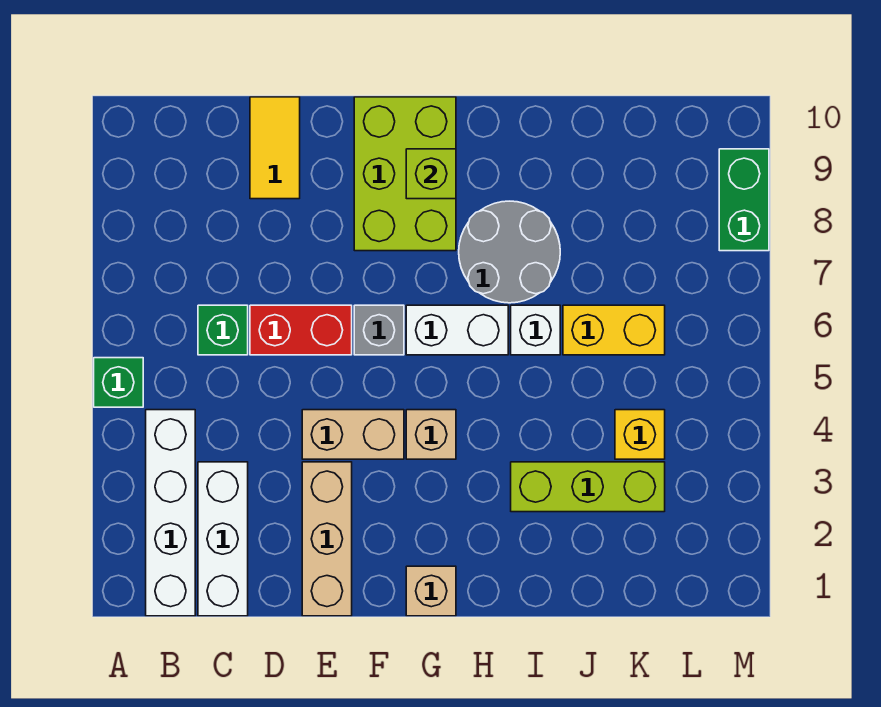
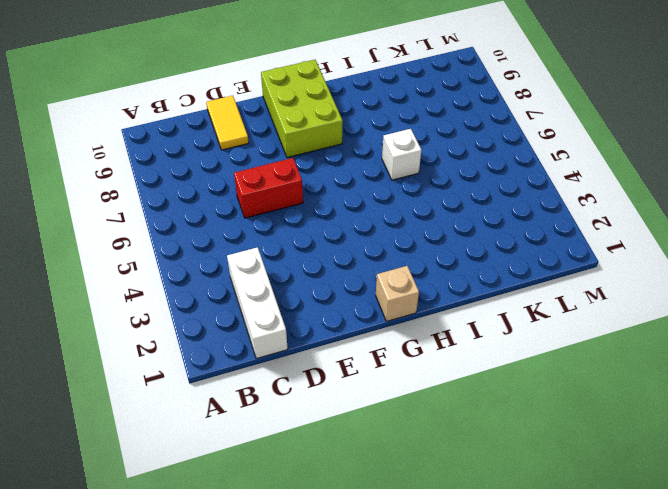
none -> green brick A5 level 1
none -> white brick B1:B4 level 1
none -> green brick C6 level 1

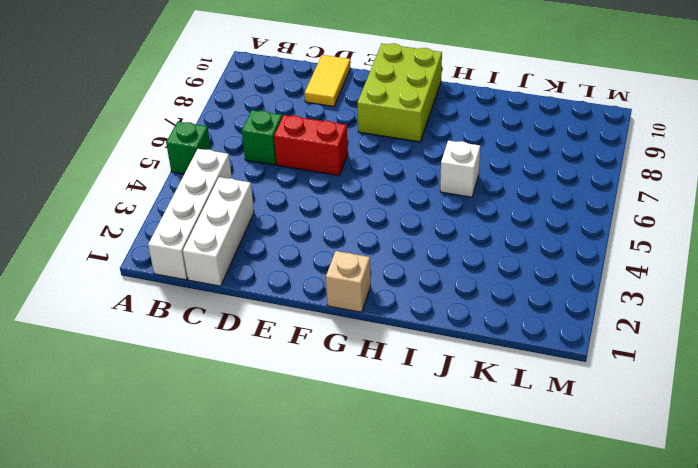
none -> tan brick E1:E3 level 1
none -> tan brick E4:F4 level 1
none -> grey brick F6 level 1

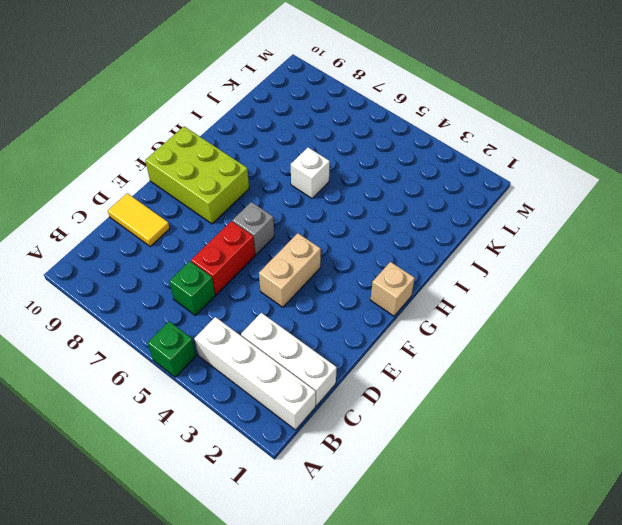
none -> tan brick E1:E3 level 1
none -> tan brick G4 level 1
none -> white brick G6:H6 level 1

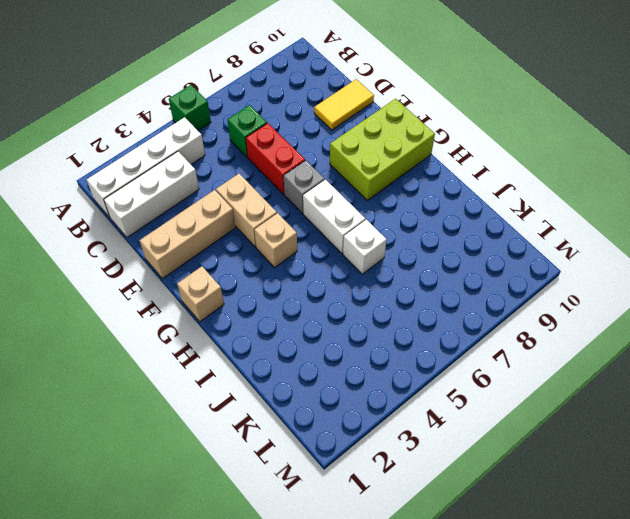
none -> grey round brick H7:I8 level 1
none -> lime brick I3:K3 level 1
none -> yellow brick J6:K6 level 1

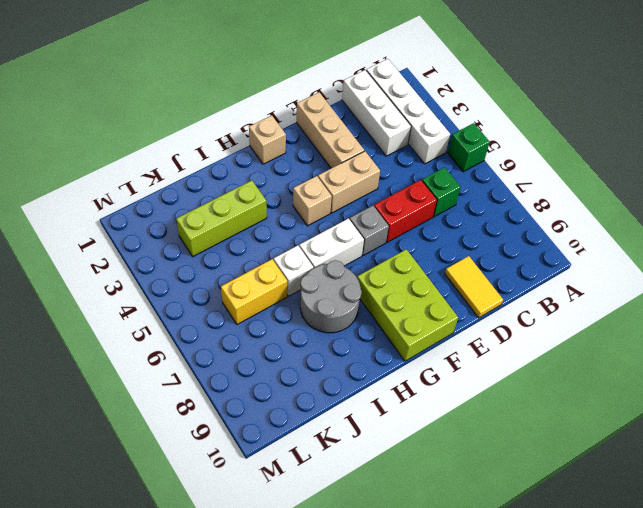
none -> yellow brick K4 level 1
none -> green brick M8:M9 level 1
none -> lime brick G9 level 2

